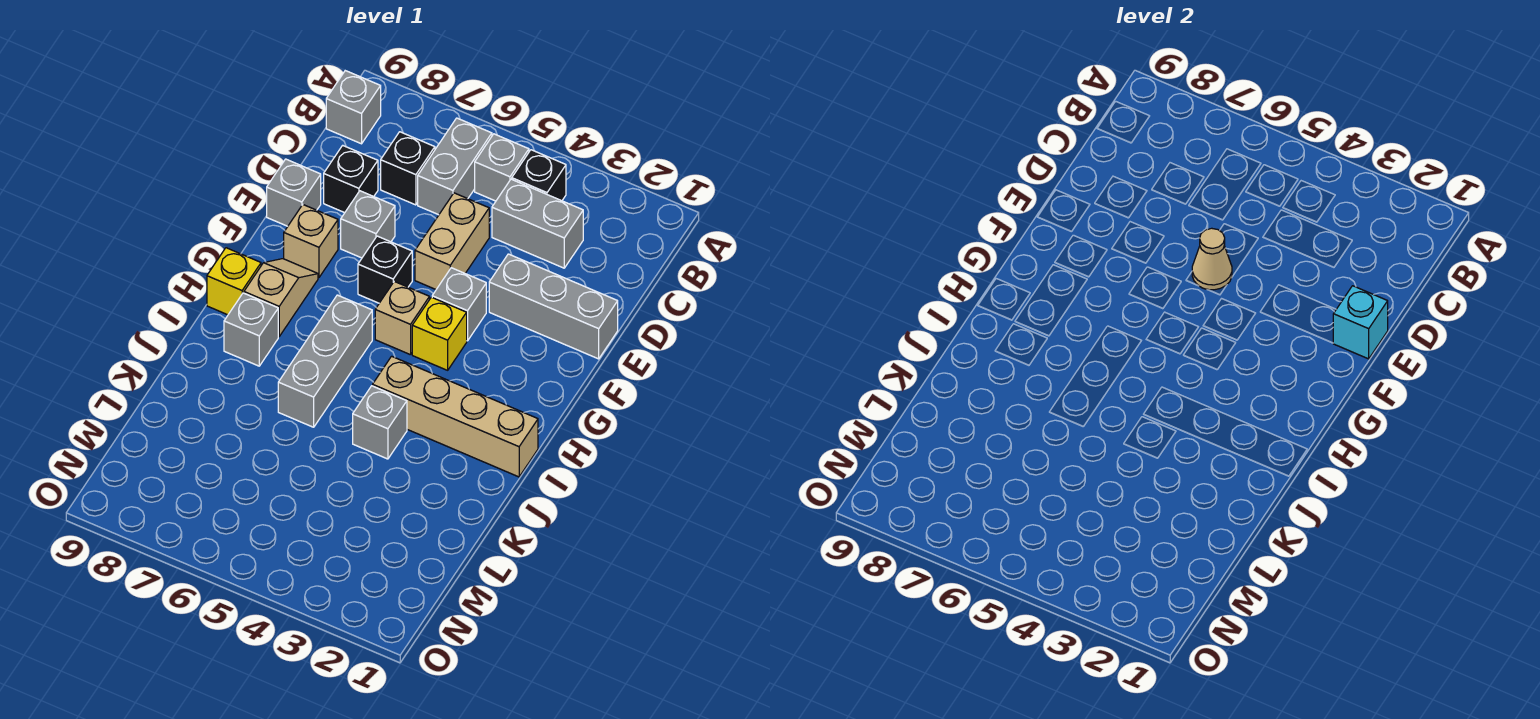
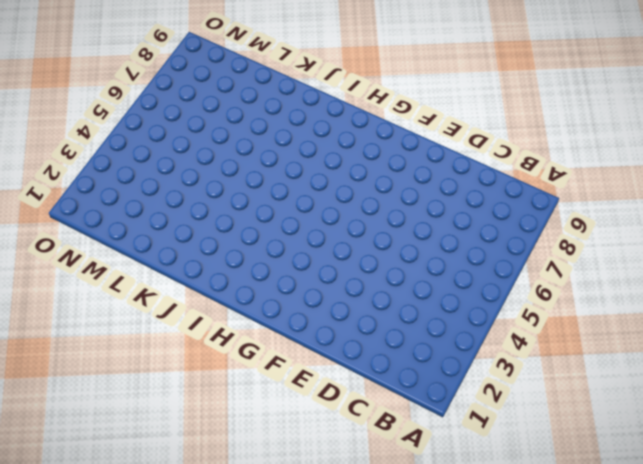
none -> black brick B4 level 1
none -> grey brick B5 level 1
none -> grey brick B6:C6 level 1

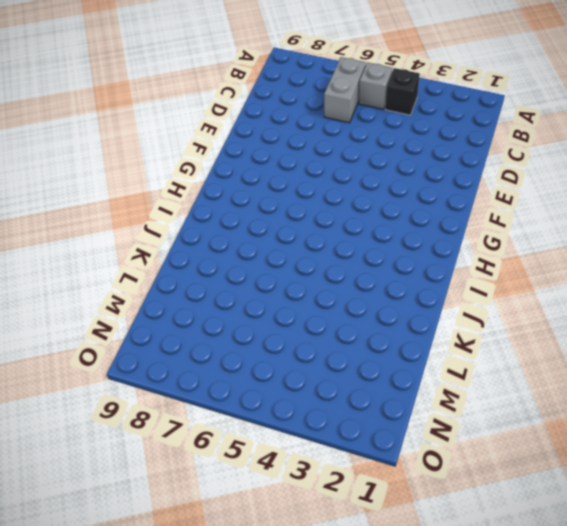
none -> grey brick B9 level 1
none -> grey brick C3:C4 level 1
none -> black brick C7 level 1

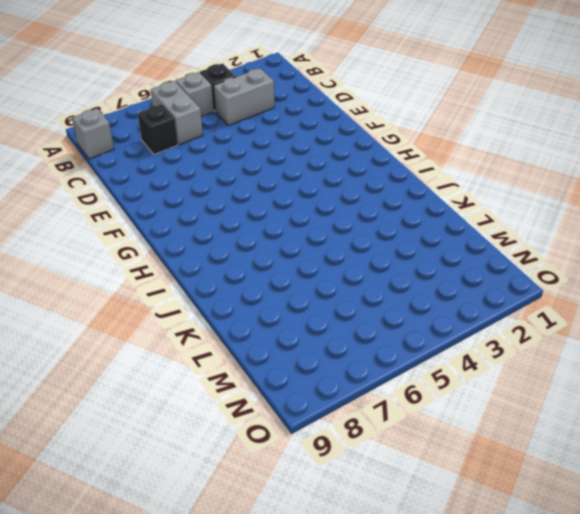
none -> tan brick D5:E5 level 1
none -> black brick D8 level 1
none -> grey brick E1:E3 level 1

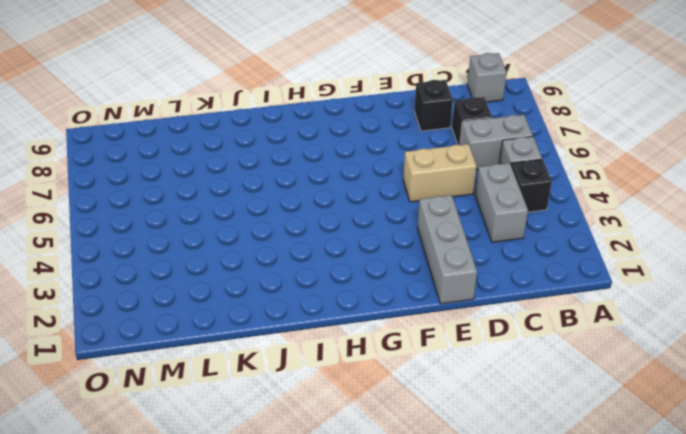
none -> grey brick E7 level 1
none -> grey brick E9 level 1
none -> grey brick F4 level 1

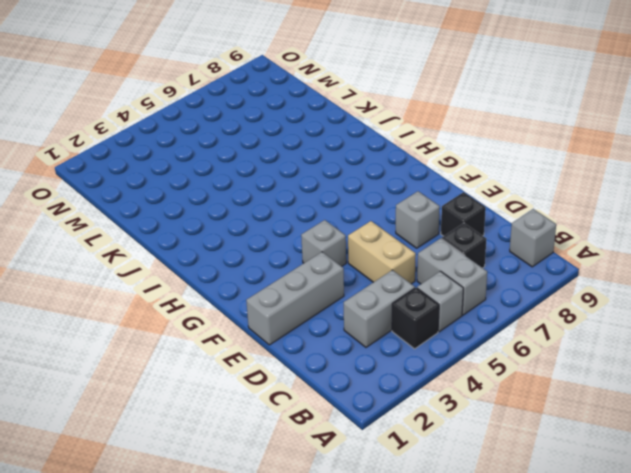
none -> grey brick E9 level 1
none -> black brick F6 level 1
none -> tan brick F8 level 1

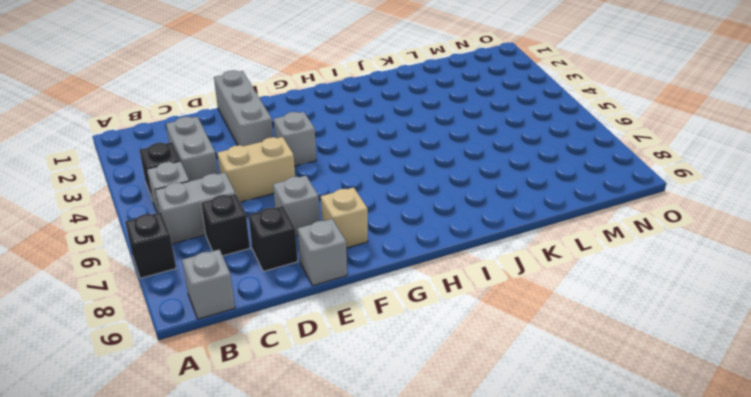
black brick A7 level 1 -> black brick F6 level 1
none -> yellow brick G4 level 1
none -> tan brick G5 level 1
none -> tan slope G8:H8 level 1 top H

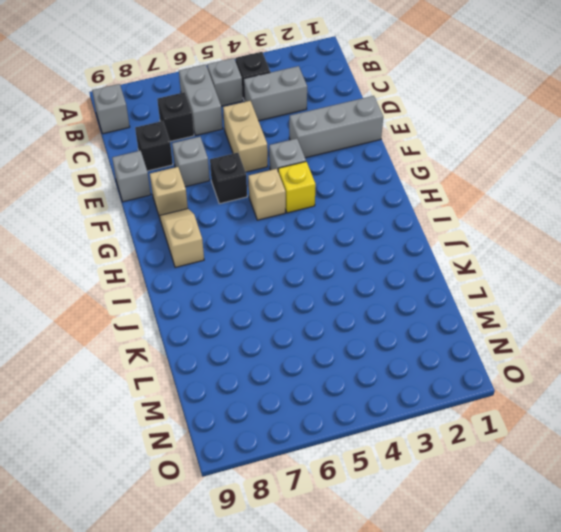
none -> grey brick H6:J6 level 1
none -> yellow brick H9 level 1
none -> tan brick I1:I4 level 1

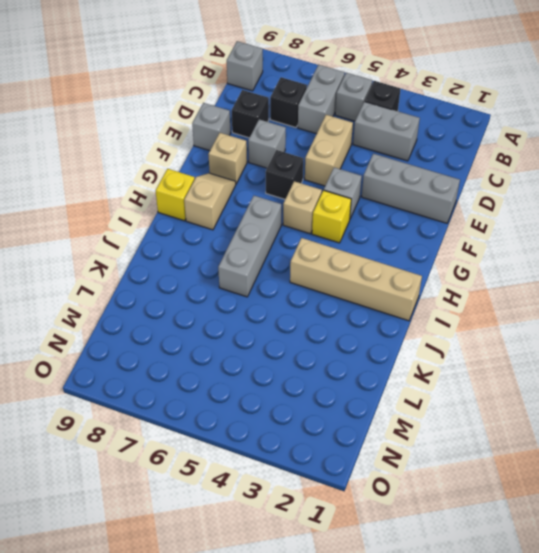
none -> grey brick I8 level 1
none -> grey brick J4 level 1
none -> cyan brick E1 level 2

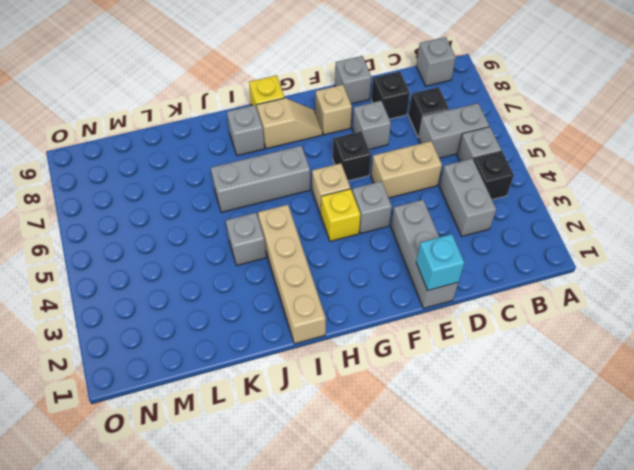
none -> tan cone E5 level 2

